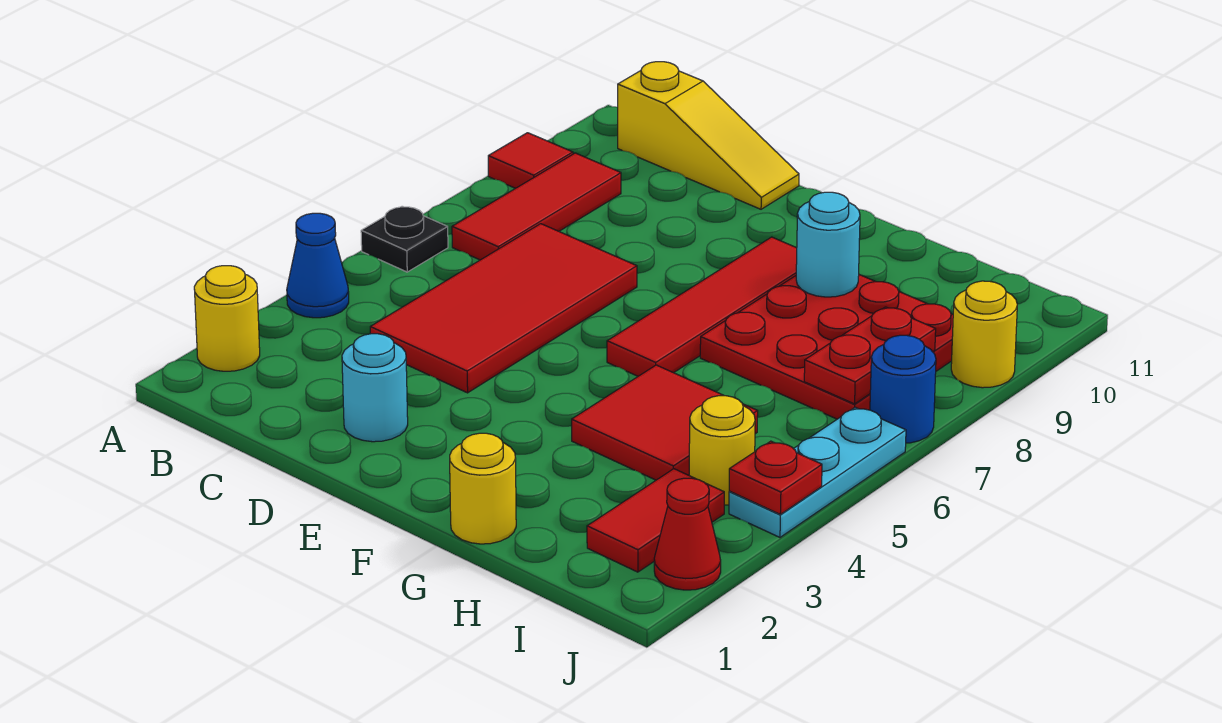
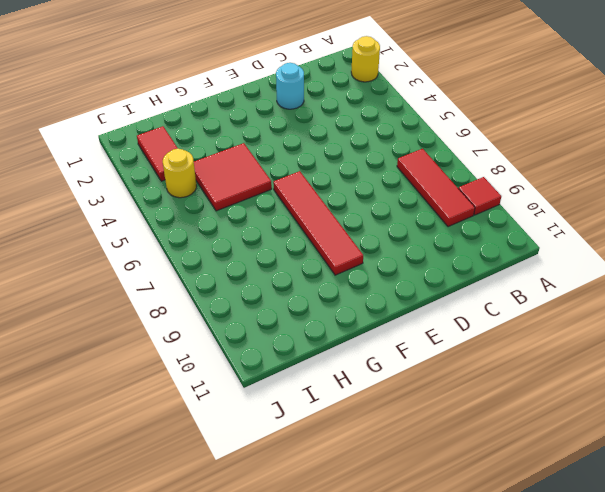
none -> blue cone A4 level 1
none -> black plate A6 level 1
none -> yellow slope B11:D11 level 1 top B

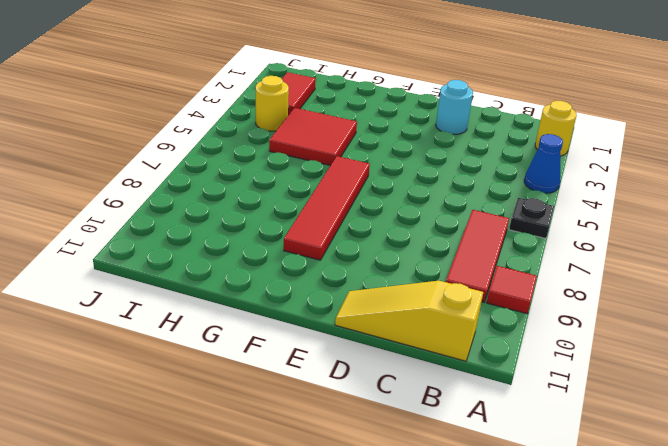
none -> red tile C4:D7 level 1
none -> yellow round brick G1 level 1
none -> red plate G7:I9 level 1

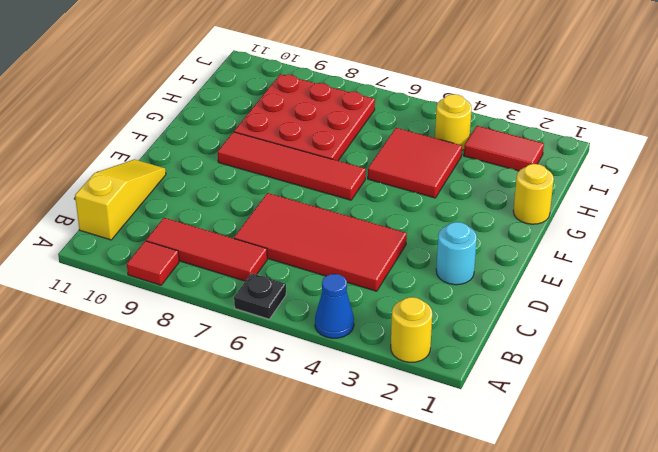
none -> red cone J2 level 1
none -> cyan plate J4:J6 level 1
none -> blue round brick J7 level 1

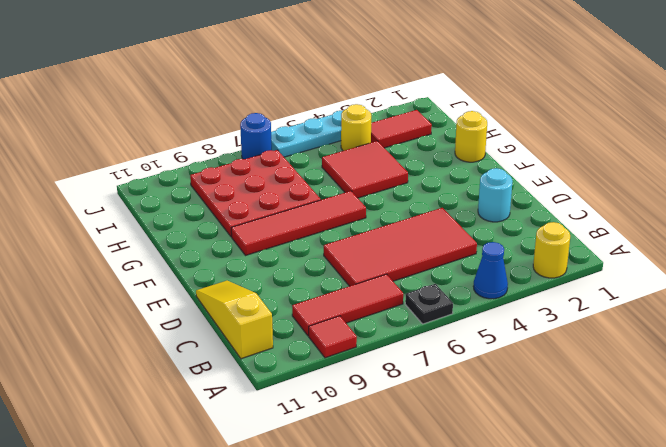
none -> red cone J2 level 1
none -> yellow round brick J9 level 1
none -> cyan round brick G9 level 2

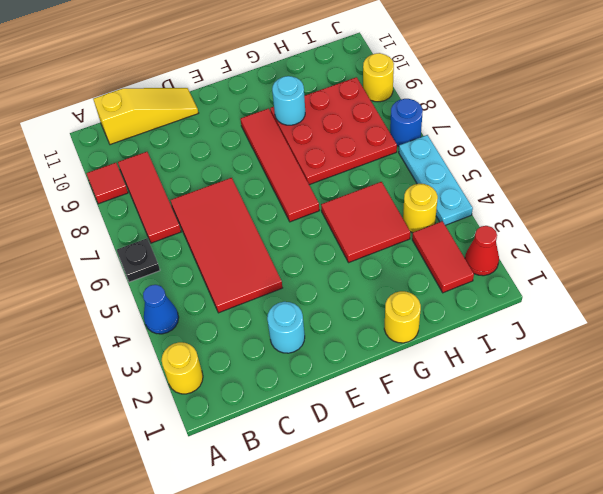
none -> red plate I7:I8 level 2
none -> red plate J4 level 2

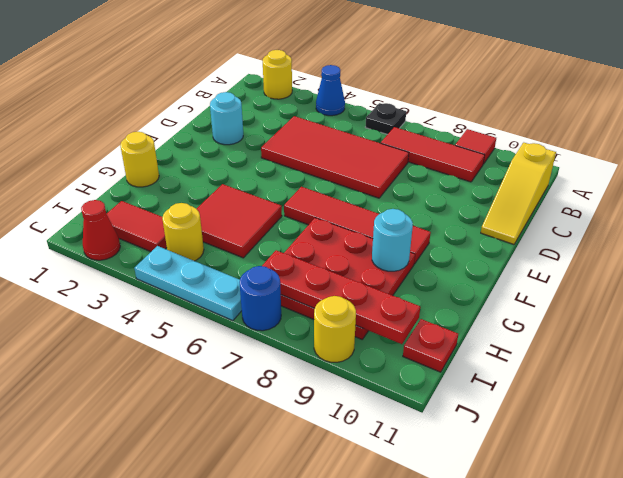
red plate I7:I10 level 2 -> red plate I7:I8 level 2
red plate I11 level 1 -> red plate J4 level 2

